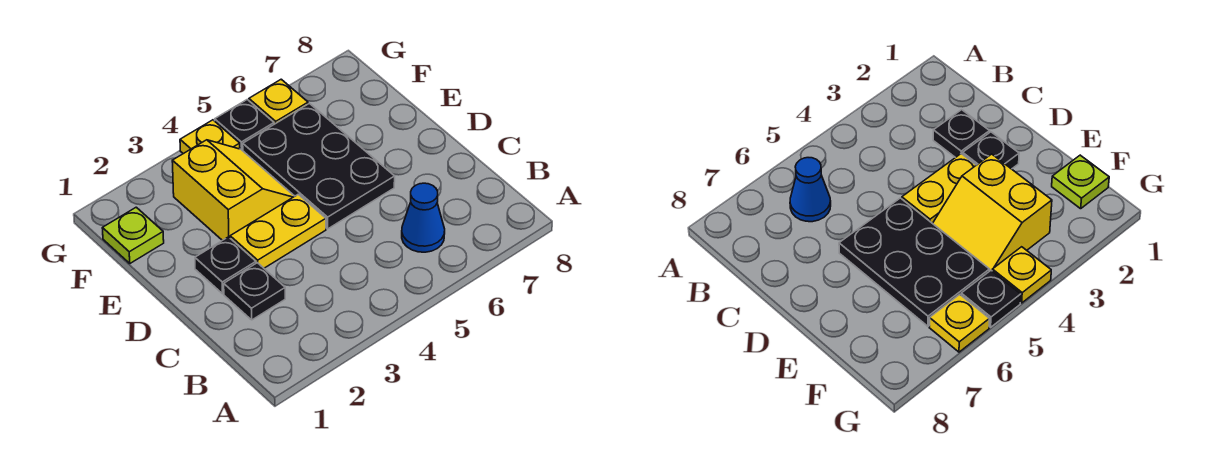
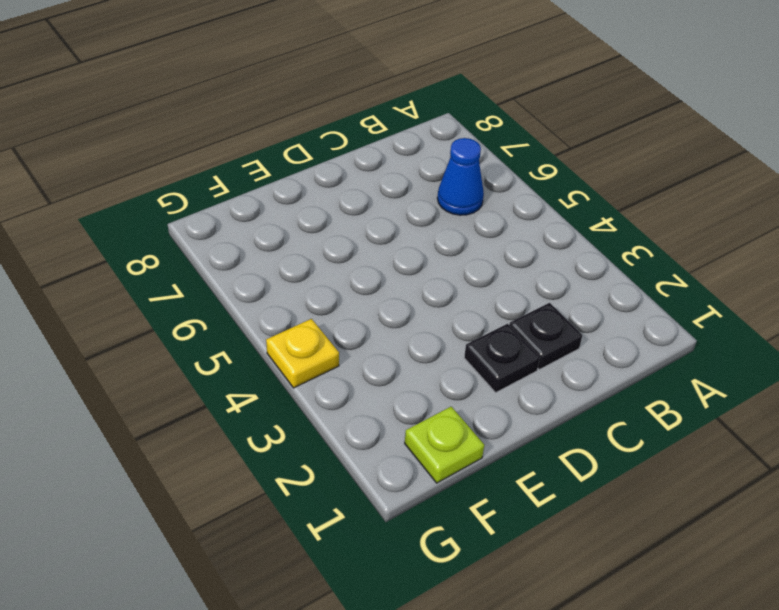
none -> yellow plate D3:D4 level 1
none -> black plate D5:F6 level 1

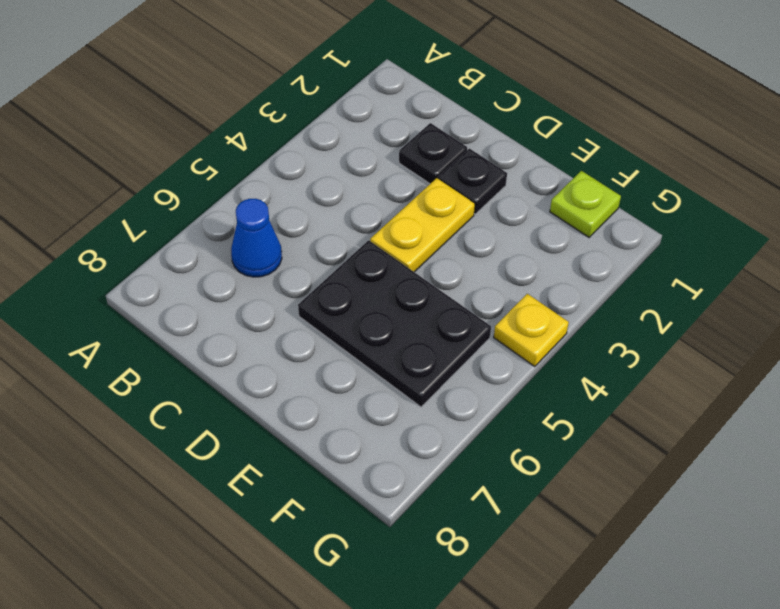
none -> yellow slope E3:F4 level 1 top 3
none -> black plate G5 level 1

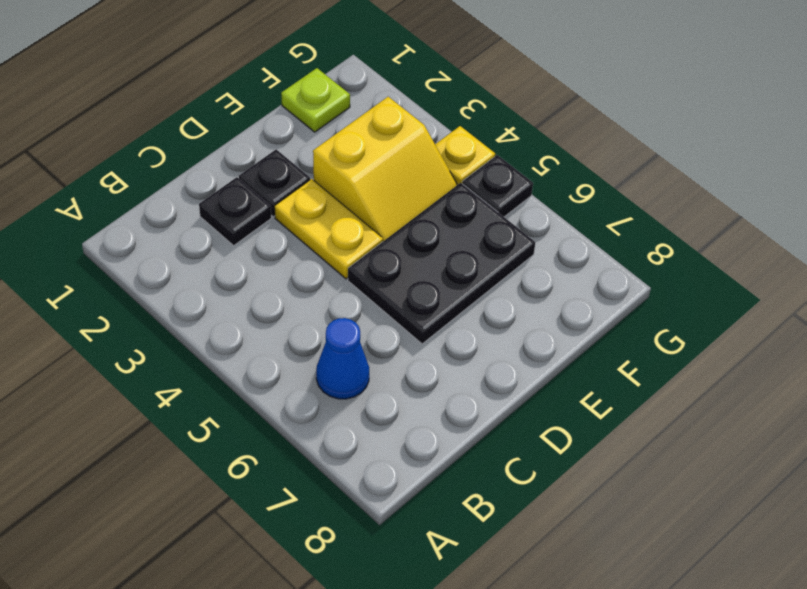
none -> yellow plate G6 level 1

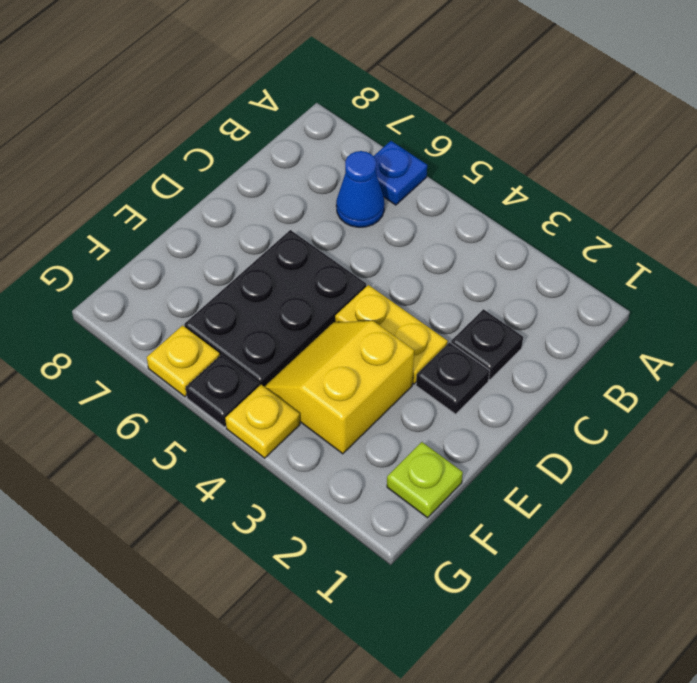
blue plate A6 level 1 -> none

